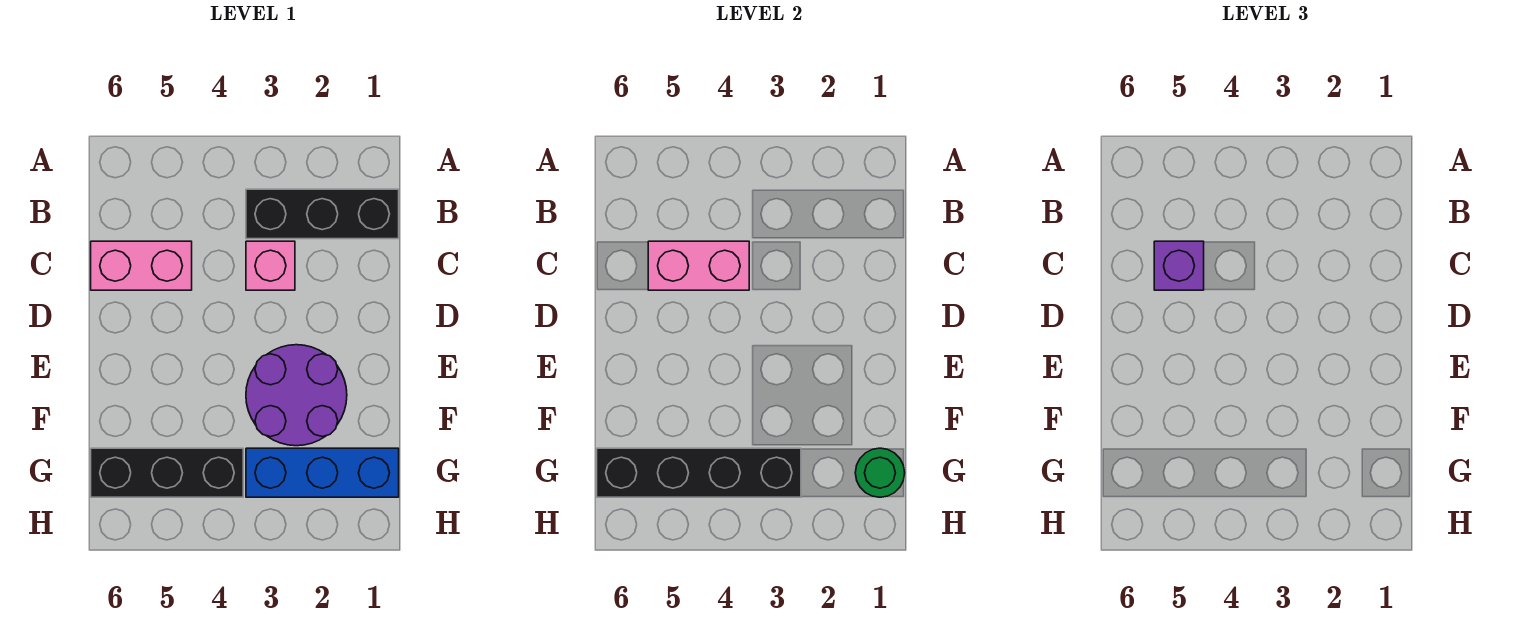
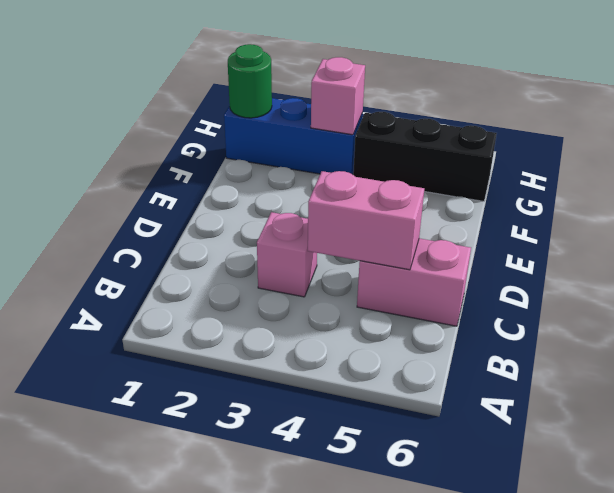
pink brick G3 level 2 -> black brick G3:G6 level 2
none -> black brick B1:B3 level 1
none -> purple round brick E2:F3 level 1

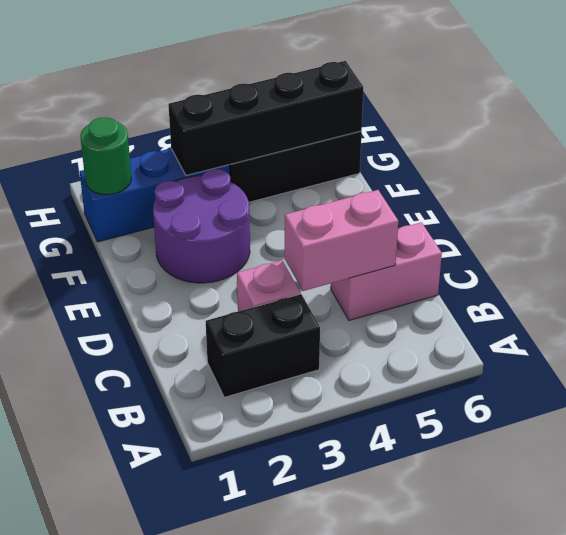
black brick B2:B3 level 1 -> black brick B1:B3 level 1
none -> purple brick C5 level 3

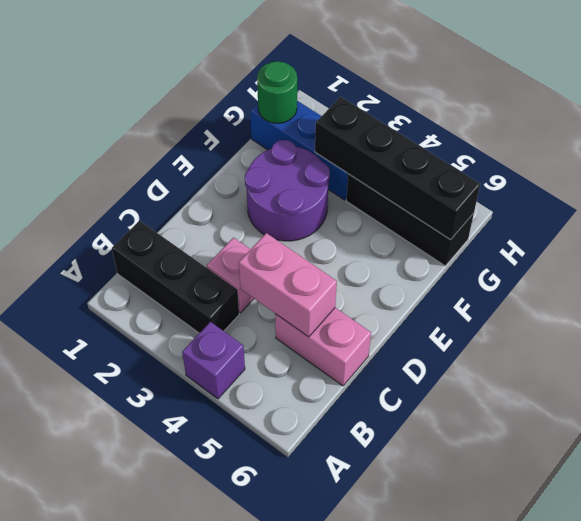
purple brick A4 level 1 -> purple brick C5 level 3

